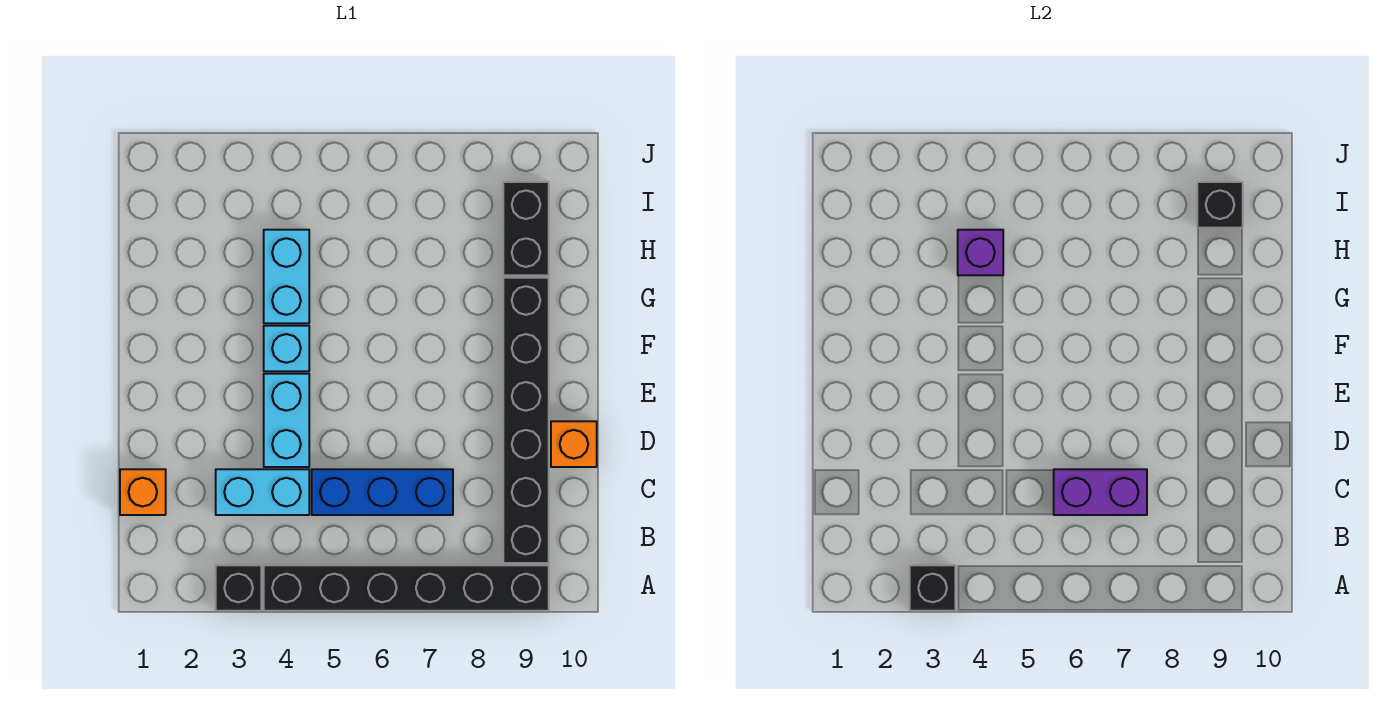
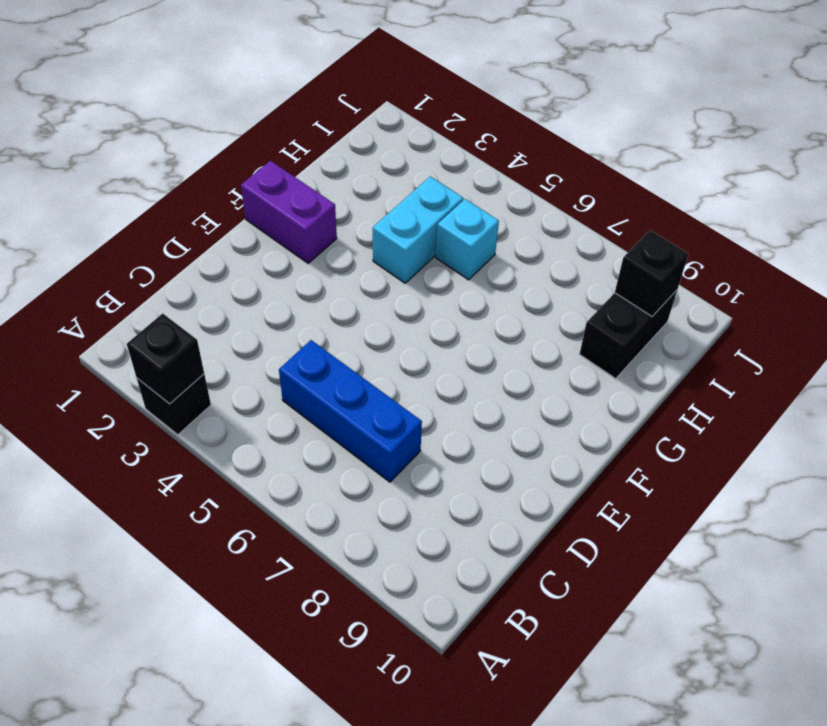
purple brick F1:F2 level 1 -> purple brick C6:C7 level 2
cyan brick H5 level 1 -> cyan brick F4 level 1
none -> black brick A4:A9 level 1
none -> black brick B9:G9 level 1
none -> orange brick C1 level 1

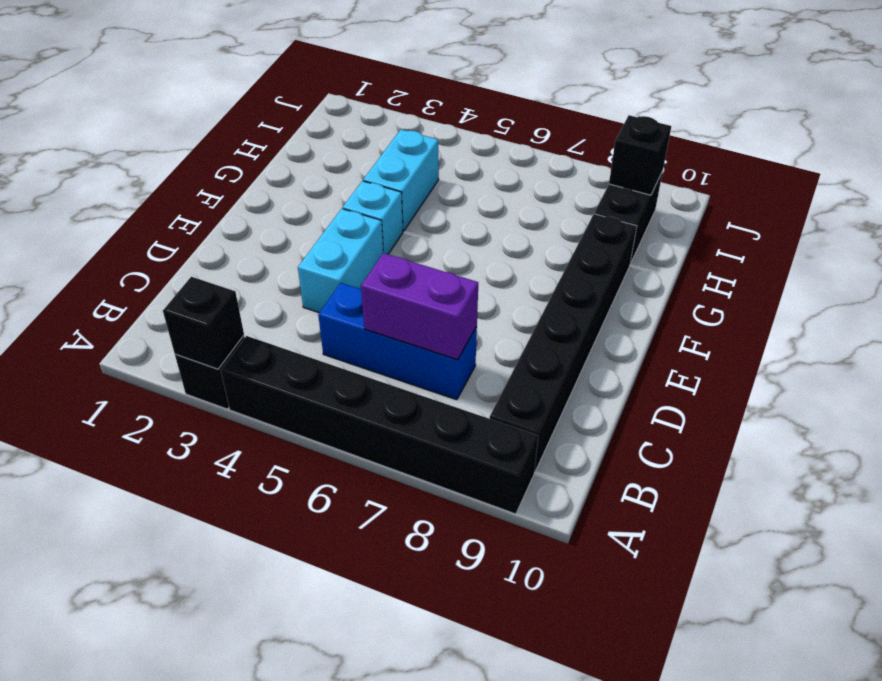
none -> orange brick C1 level 1
none -> cyan brick C3:C4 level 1
none -> orange brick D10 level 1

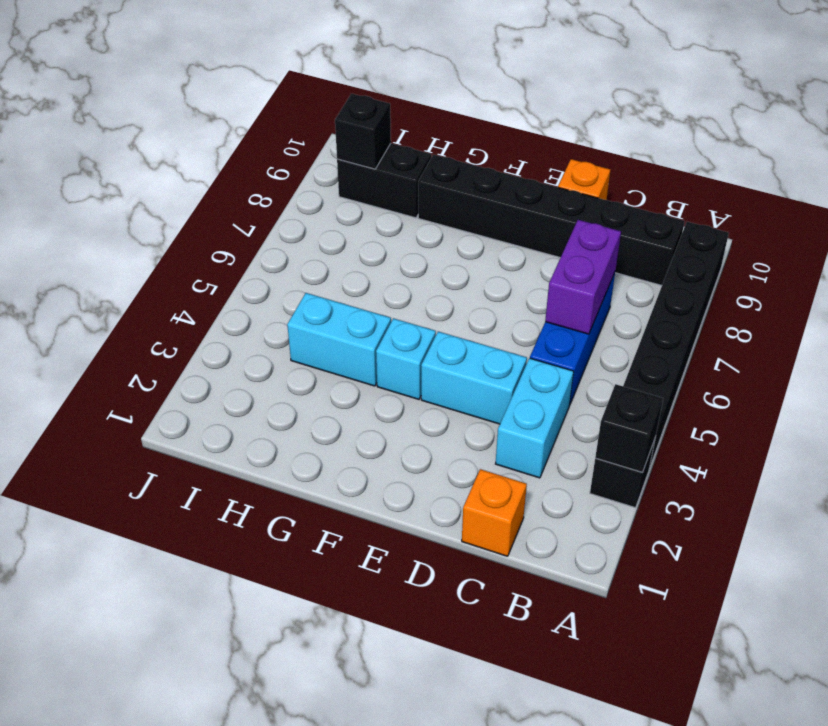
none -> purple brick H4 level 2

